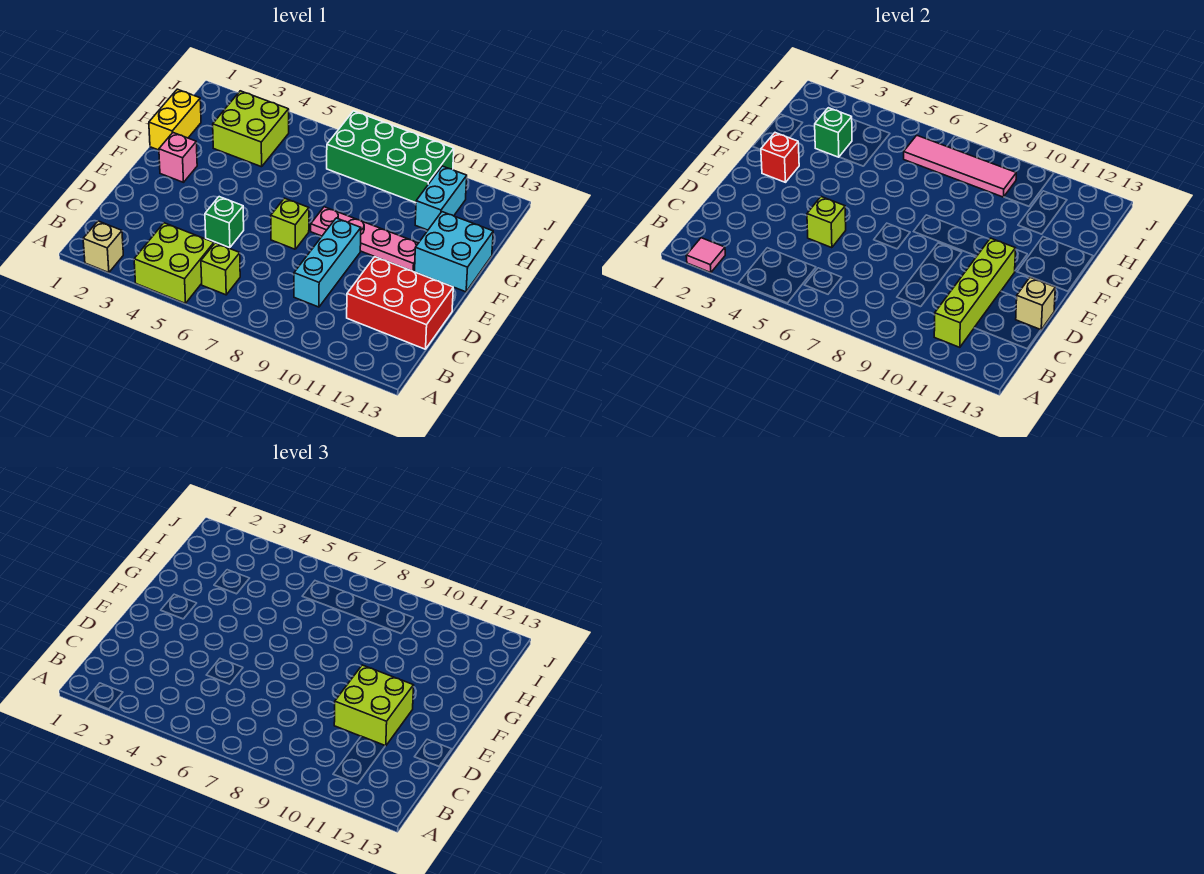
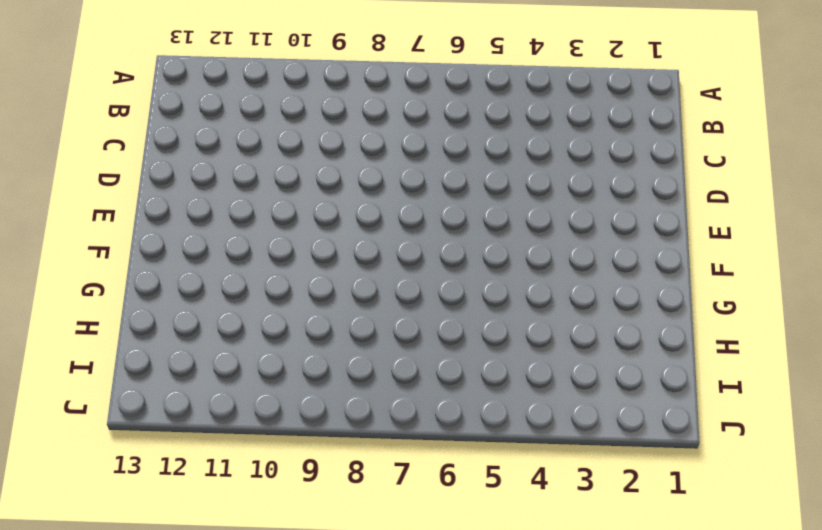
none -> tan brick A2 level 1
none -> lime brick A4:B5 level 1
none -> lime brick B6 level 1

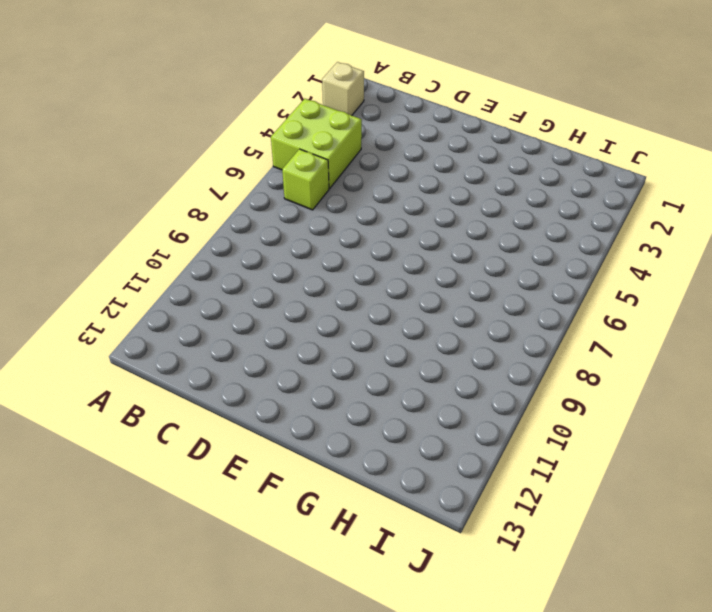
none -> cyan brick C9:E9 level 1
none -> red brick C11:D13 level 1
none -> green brick D5 level 1

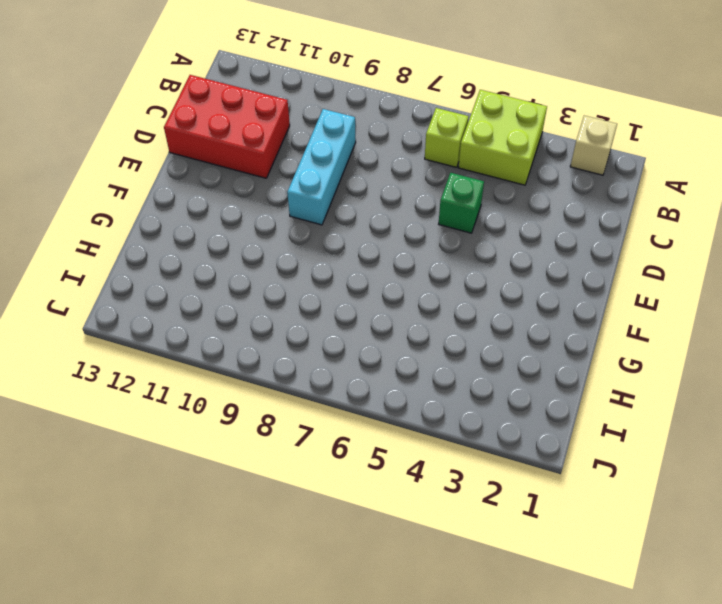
none -> lime brick E7 level 1
none -> pink brick F2 level 1
none -> pink plate F8:F11 level 1

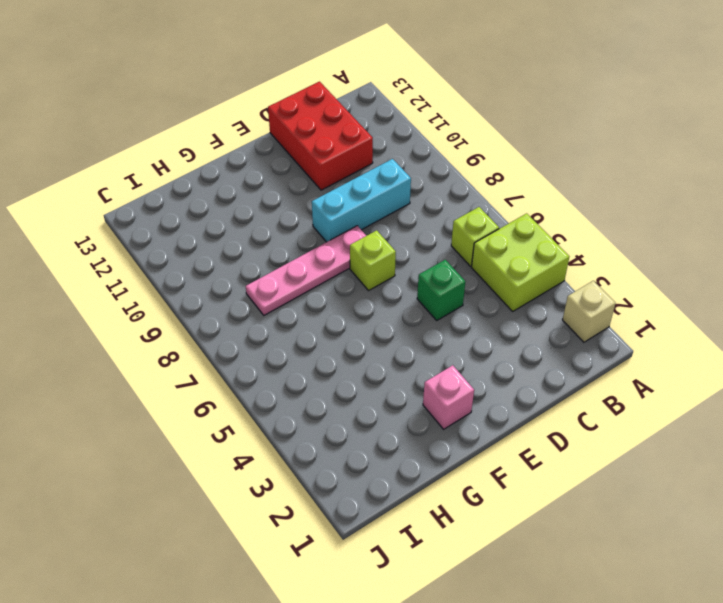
pink plate E8:H8 level 1 -> pink plate F8:F11 level 1
none -> cyan brick F12:G13 level 1
none -> yellow brick G1:H1 level 1
none -> lime brick H3:I4 level 1

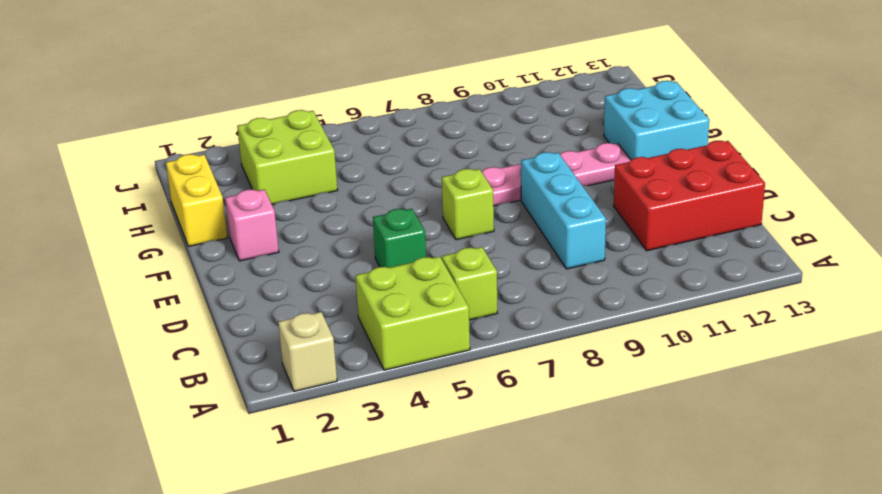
none -> cyan brick H11:I11 level 1
none -> green brick I7:J10 level 1
none -> pink tile A2 level 2

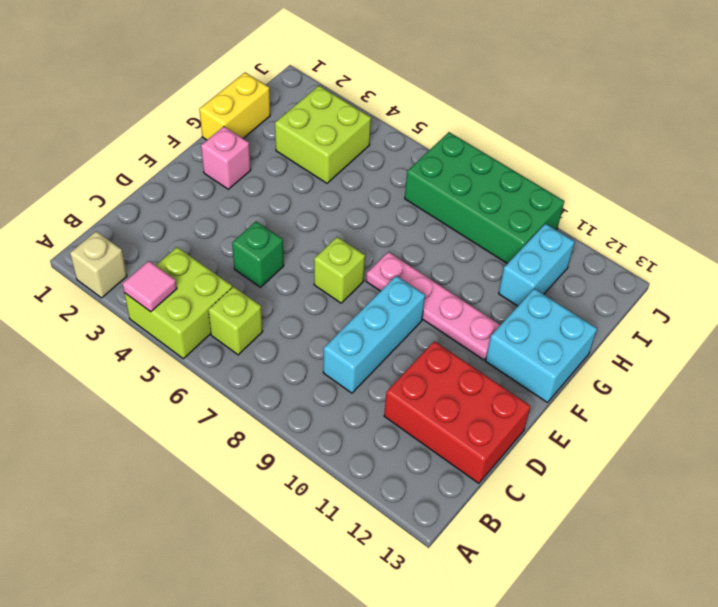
pink tile A4 level 2 -> pink tile A2 level 2
none -> lime brick B11:E11 level 2
none -> lime brick D5 level 2
none -> tan brick D13 level 2

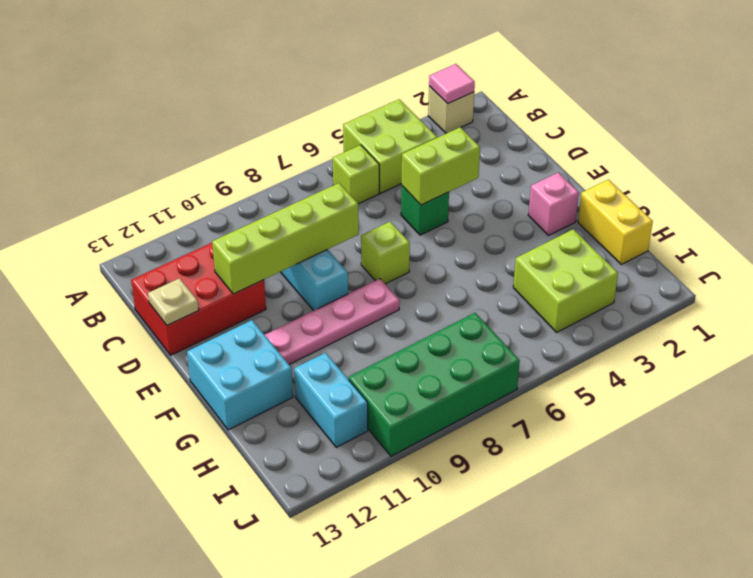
lime brick D4:D5 level 2 -> lime brick D5 level 2
lime brick D8:D11 level 2 -> lime brick B11:E11 level 2
tan plate D13 level 2 -> tan brick D13 level 2
none -> red brick F2 level 2
none -> green brick H3 level 2
none -> pink tile I6:I9 level 2

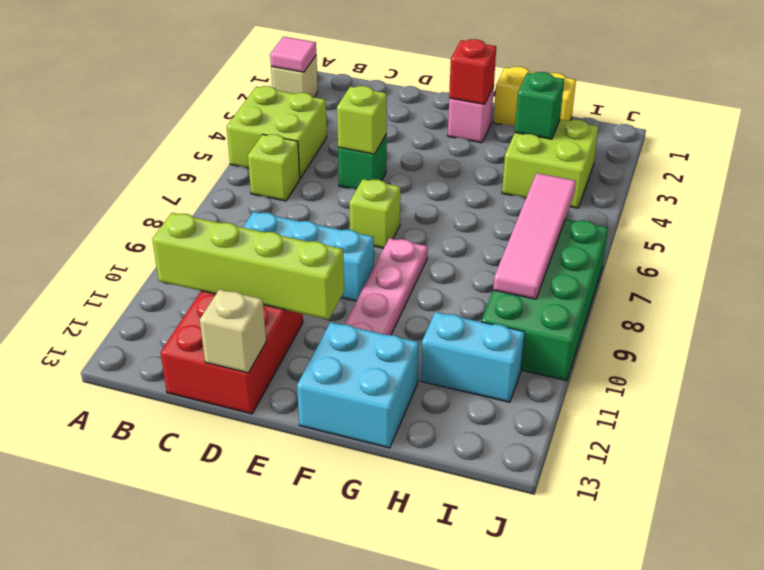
none -> lime brick D10:E11 level 3

